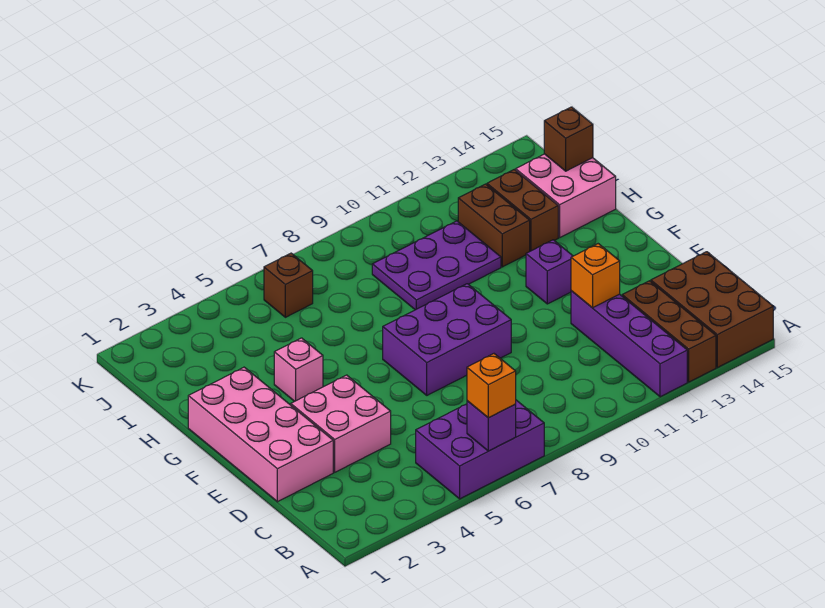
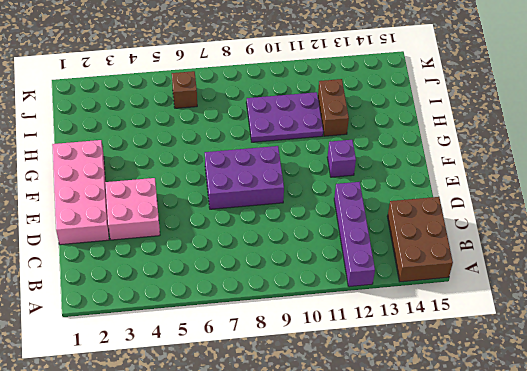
none -> purple brick A5:B7 level 1
none -> brown brick A13:C13 level 1
none -> pink brick G4 level 1

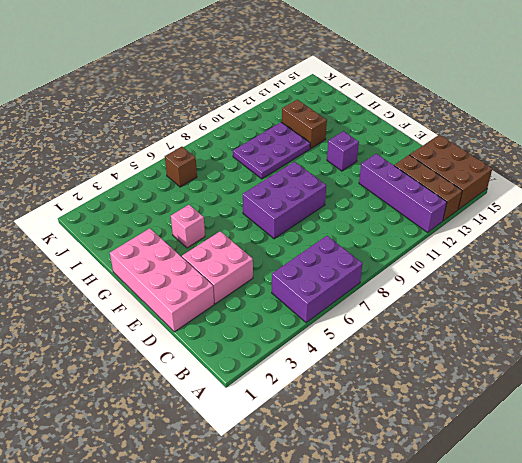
none -> brown brick H13:I13 level 1
none -> pink brick H14:I15 level 1
none -> purple brick A6 level 2

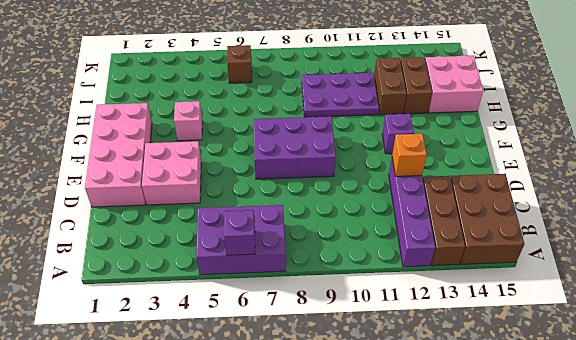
none -> brown brick I15 level 2
none -> orange brick A6 level 3

